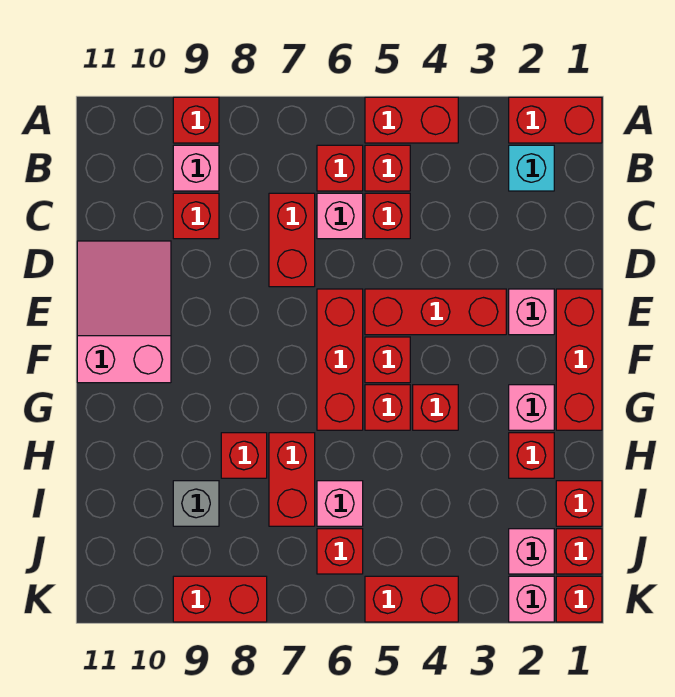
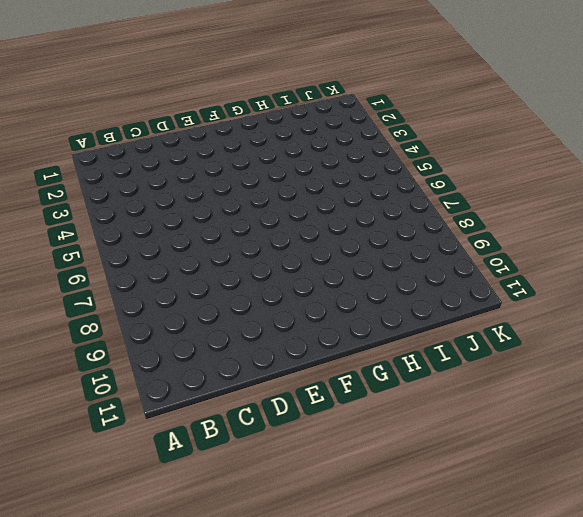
none -> red brick A1:A2 level 1
none -> red brick A4:A5 level 1
none -> red brick A9 level 1
none -> cyan brick B2 level 1

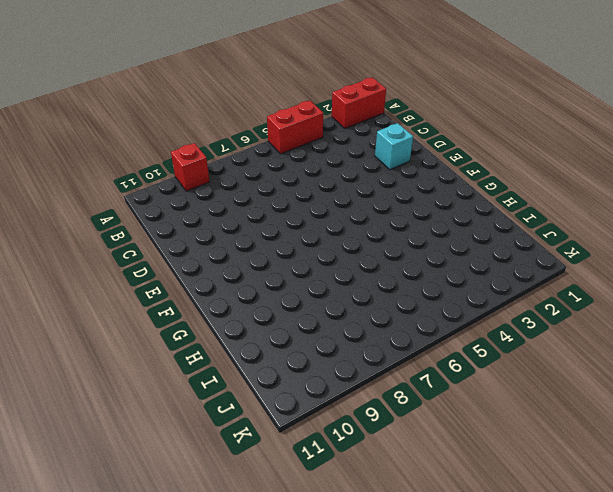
cyan brick D2 level 1 -> cyan brick B2 level 1
none -> red brick B5 level 1
none -> red brick B6 level 1
none -> pink brick B9 level 1
none -> red brick C5 level 1

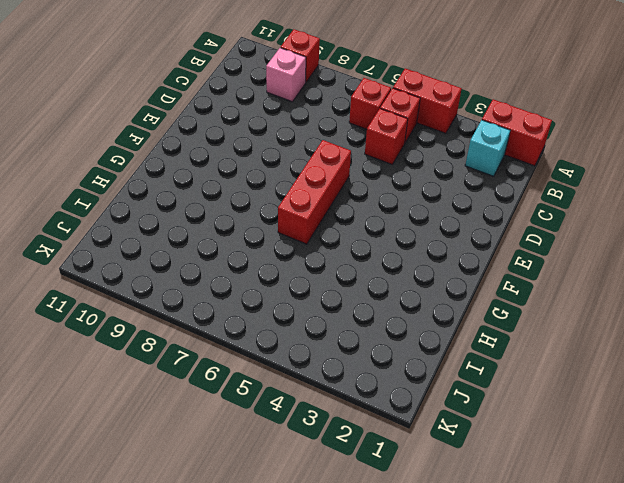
none -> pink brick C6 level 1
none -> red brick C7:D7 level 1
none -> red brick C9 level 1
none -> pink slope D10:F11 level 1 top F

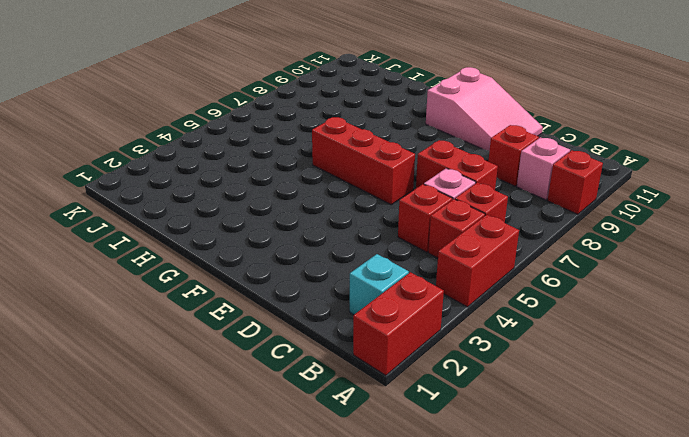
none -> red brick E1:G1 level 1
none -> pink brick E2 level 1
none -> red brick E3:E5 level 1
none -> red brick F5 level 1

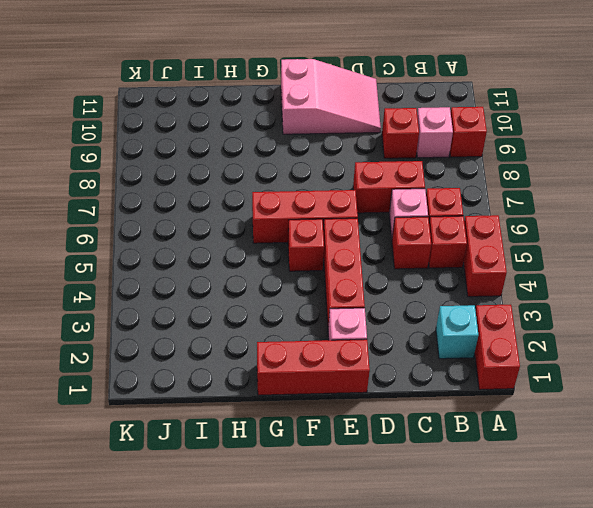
none -> pink brick G2 level 1
none -> red brick G4 level 1
none -> red brick G5 level 1
none -> red brick H2 level 1

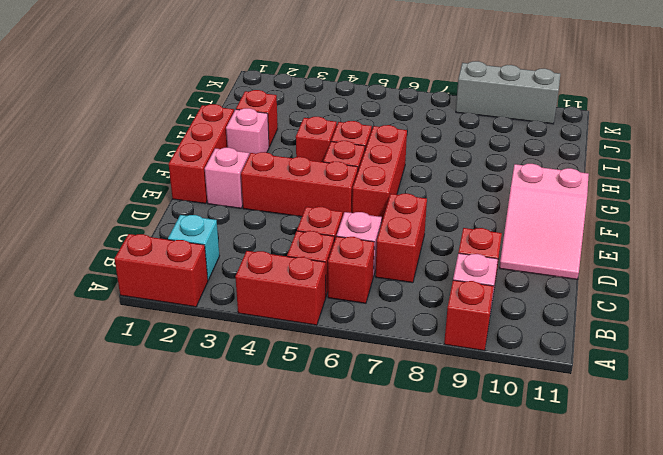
grey brick K8:K10 level 1 -> red brick K8:K9 level 1
none -> red brick H7:I7 level 1
none -> red brick H8 level 1
none -> red brick I1 level 1
none -> pink brick I6 level 1

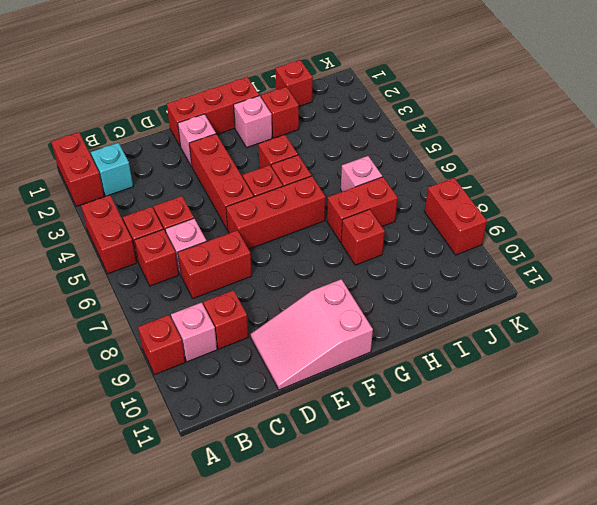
none -> grey brick I9 level 1
none -> red brick J1 level 1
none -> pink brick J2 level 1
none -> red brick J6 level 1

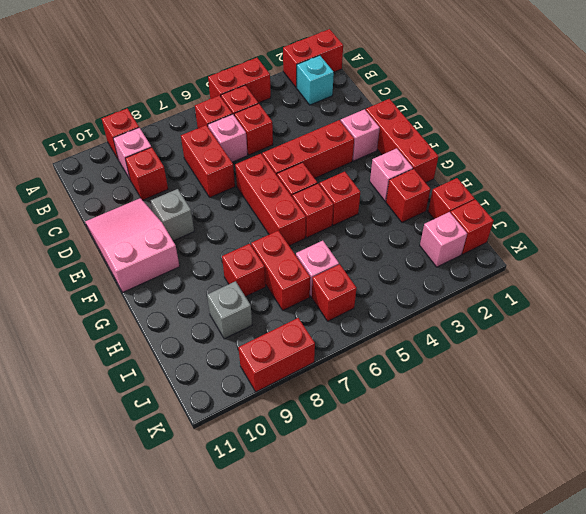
grey brick E9 level 1 -> none
none -> red brick K1 level 1
none -> pink brick K2 level 1
none -> red brick K4:K5 level 1

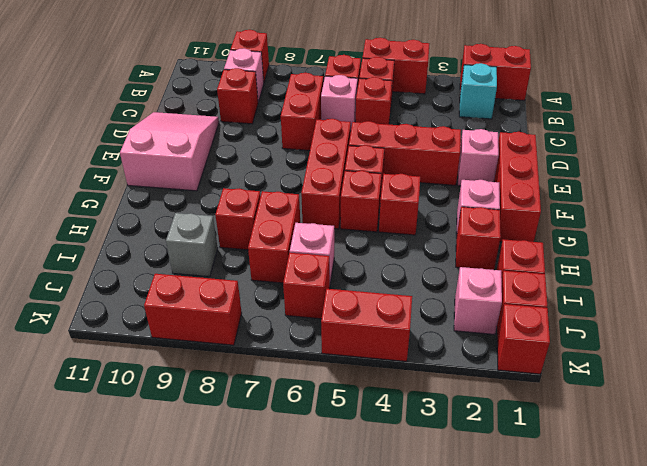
none -> pink brick K2 level 1

